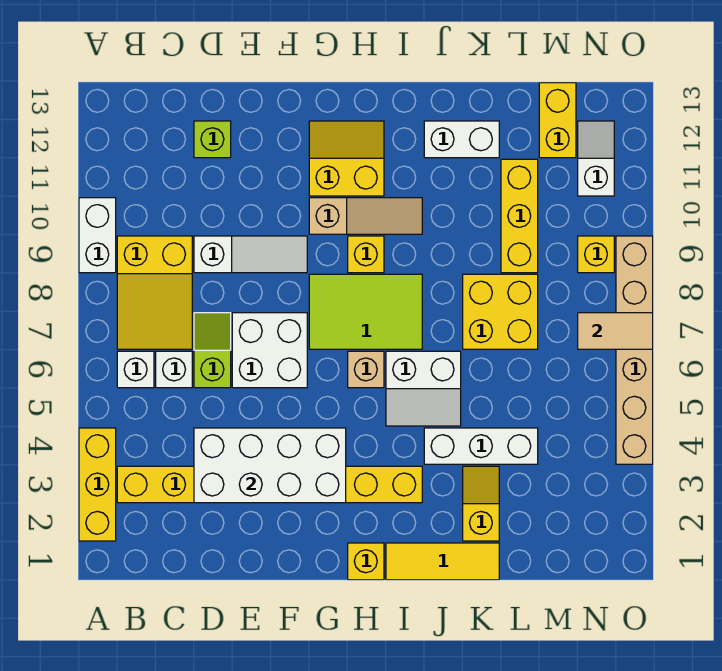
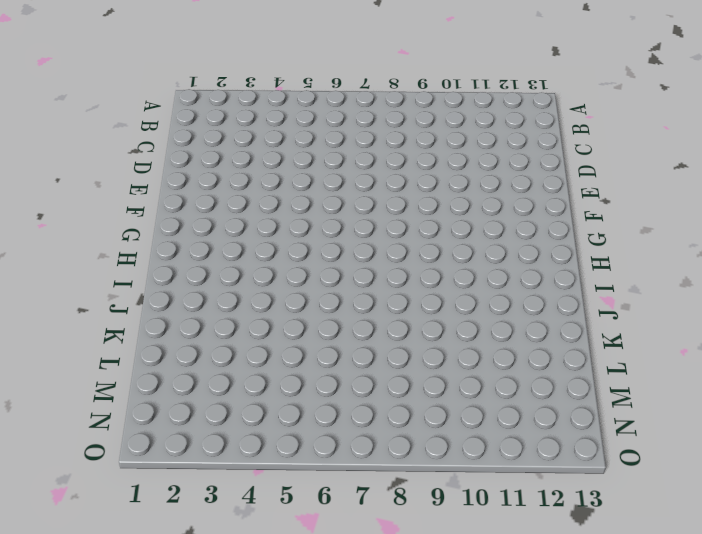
none -> yellow brick A2:A4 level 1
none -> white brick A9:A10 level 1
none -> yellow brick B3:I3 level 1

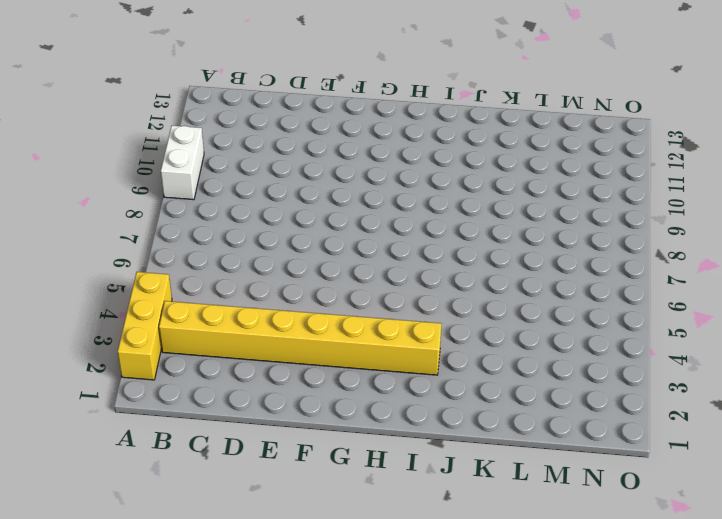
none -> white brick B6 level 1
none -> yellow slope B7:C9 level 1 top 9
none -> white brick C6 level 1

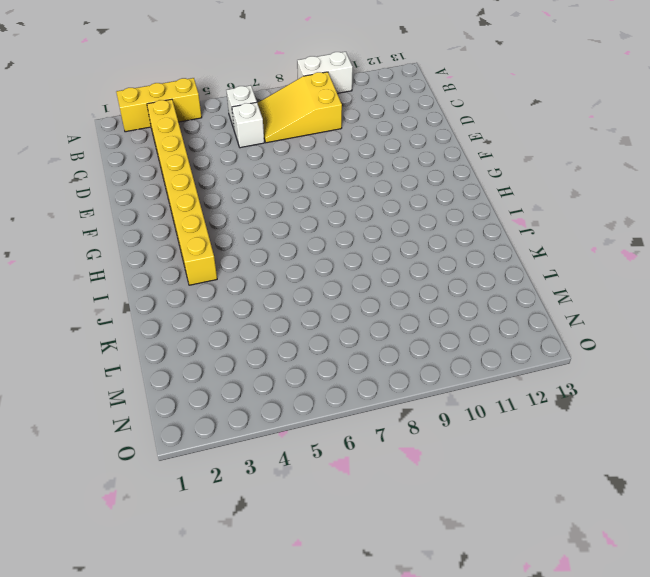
none -> lime slope D6:D7 level 1 top 6
none -> white slope D9:F9 level 1 top D
none -> lime brick D12 level 1

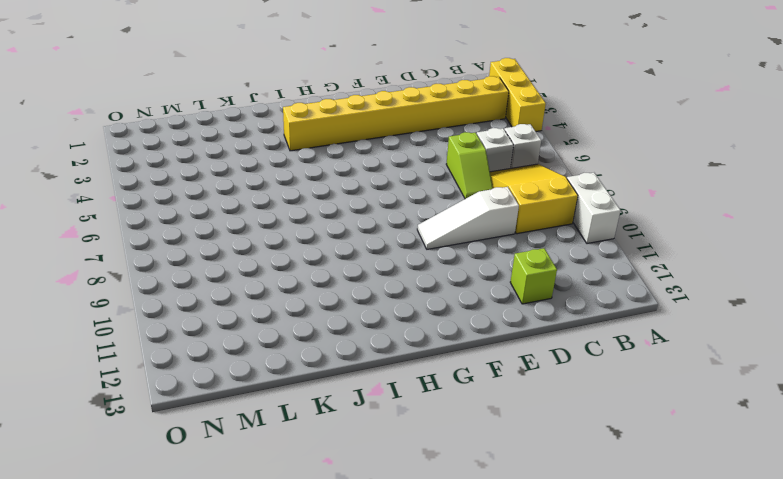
none -> white brick E6:F7 level 1
none -> lime tile G7:I8 level 1
none -> tan slope G10:I10 level 1 top G

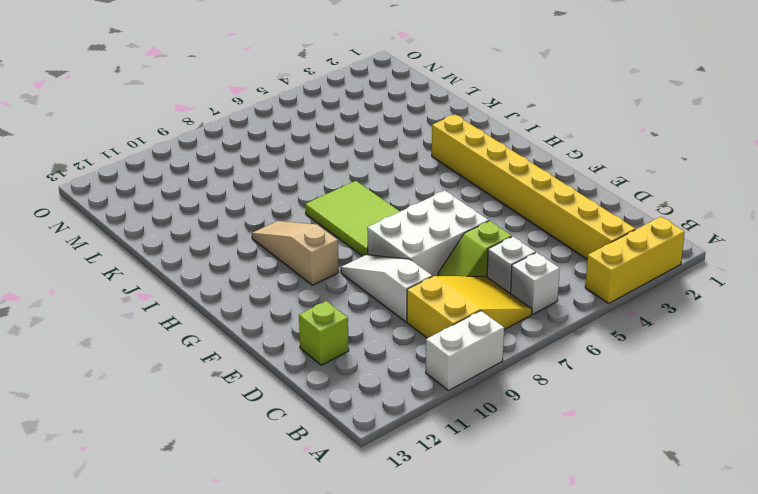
white brick E6:F8 level 1 -> white brick E6:F7 level 1
none -> yellow slope G11:H12 level 1 top 11
none -> yellow brick H1 level 1
none -> tan brick H6 level 1

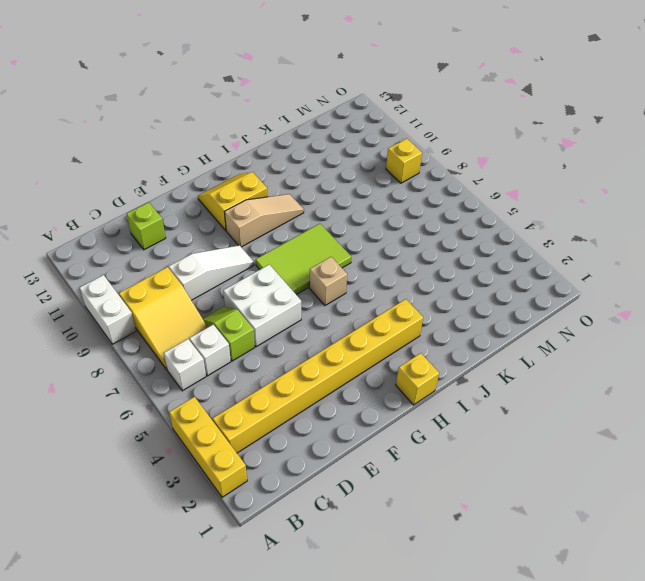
none -> yellow brick H9 level 1
none -> yellow tile I1:K1 level 1
none -> white slope I5:J6 level 1 top 6

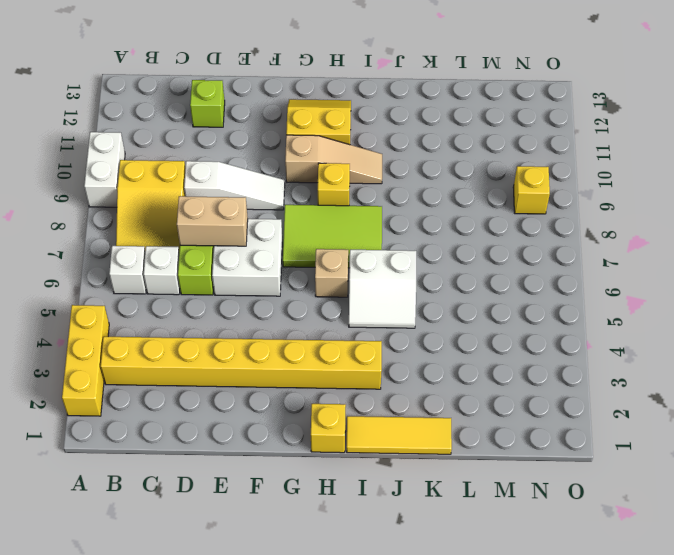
tan brick D7:E7 level 2 -> none
none -> white brick J4:L4 level 1
none -> white brick J12:K12 level 1
none -> yellow slope K2:K3 level 1 top 2

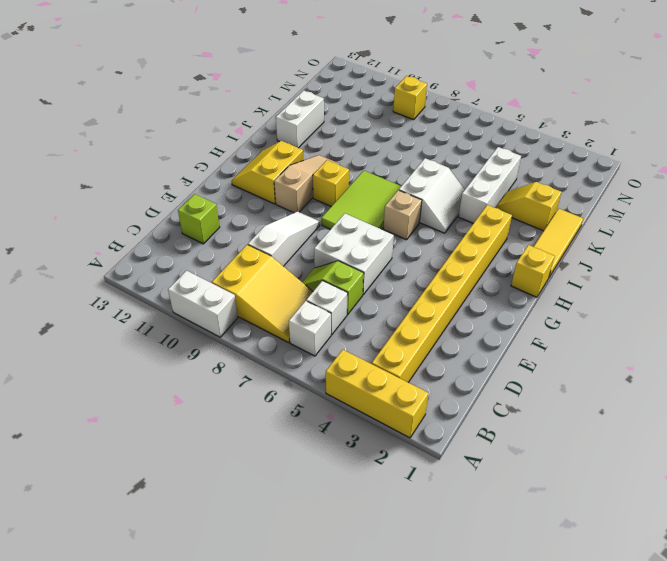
none -> yellow brick K7:L8 level 1
none -> yellow brick L9:L11 level 1
none -> yellow brick M12:M13 level 1

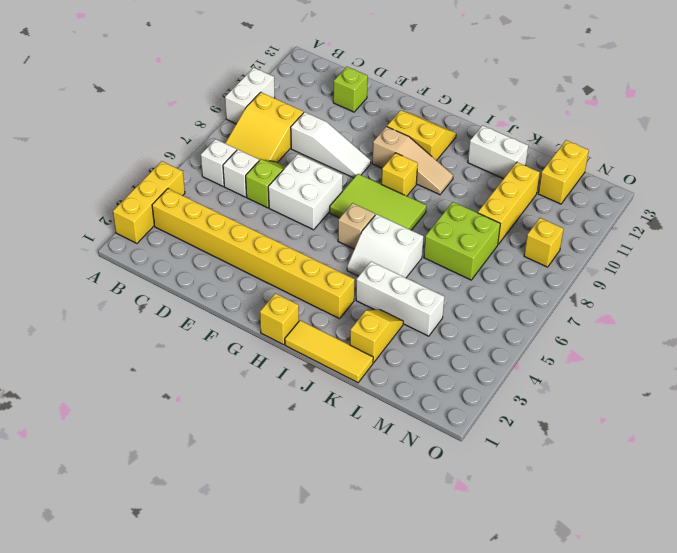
lime brick K7:L8 level 1 -> yellow brick K7:L8 level 1
none -> white slope N11:N12 level 1 top 11
none -> tan brick O4:O9 level 1
none -> white brick D3:G4 level 2

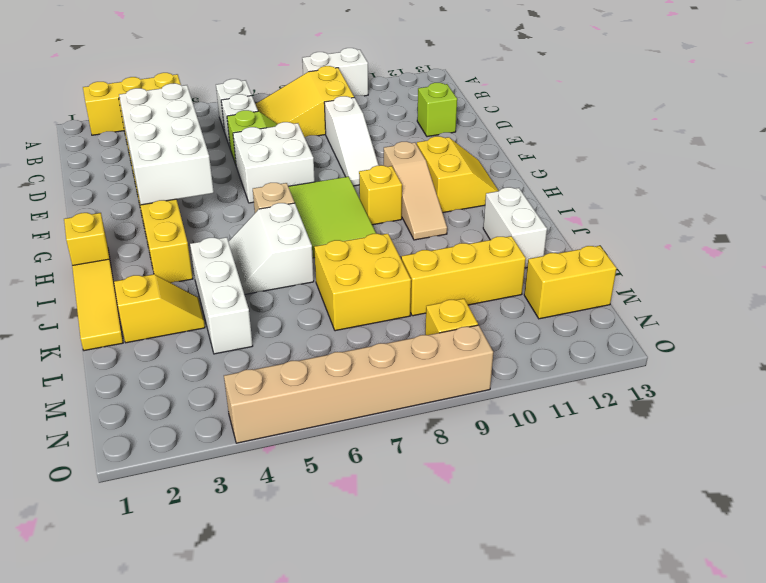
none -> white slope N11:N12 level 1 top 11
none -> tan tile N7:O7 level 2

